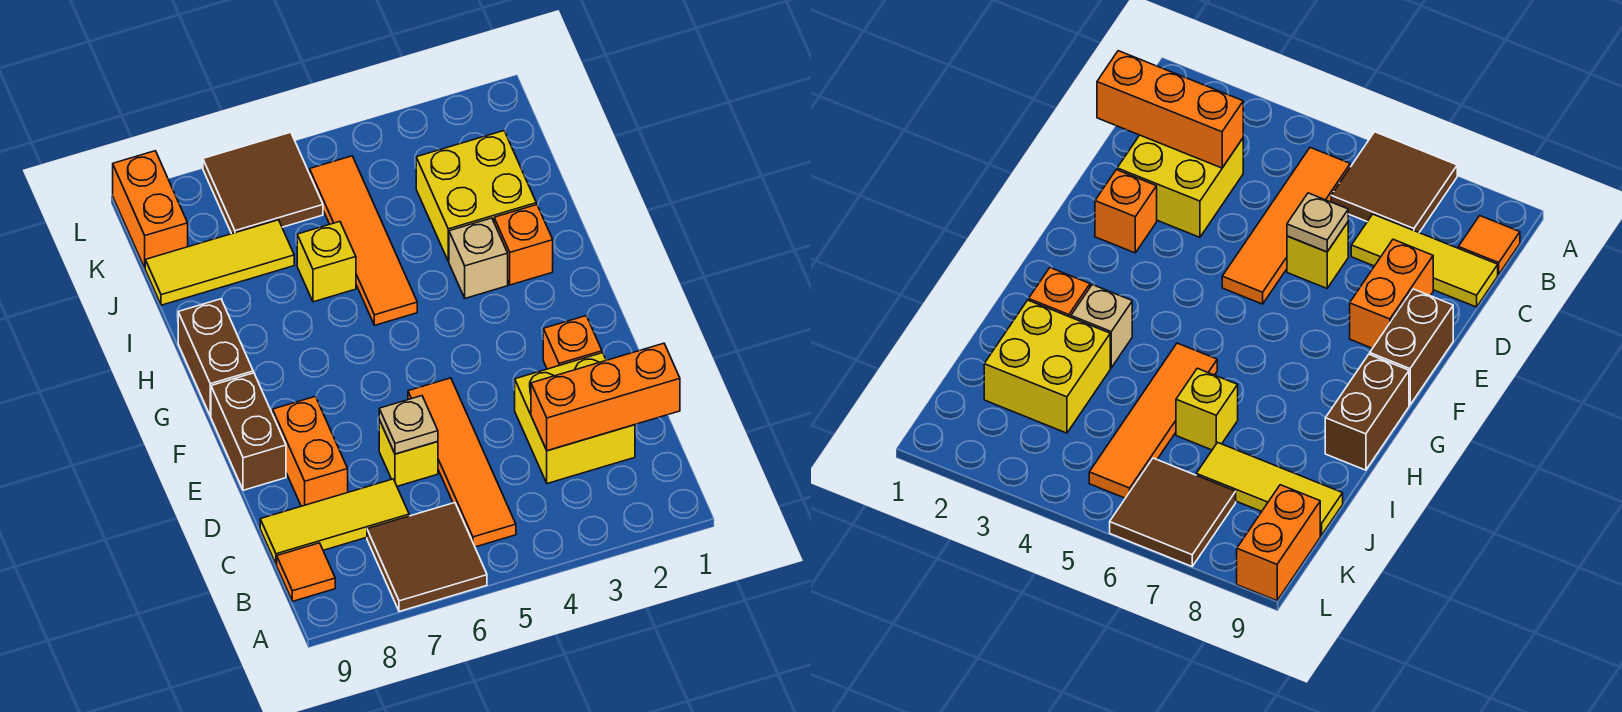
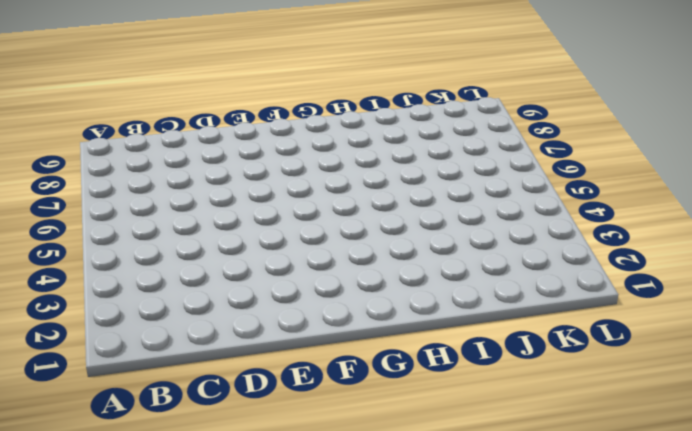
none -> brown tile A6:B7 level 1
none -> orange tile B5:E5 level 1
none -> orange tile B9 level 1

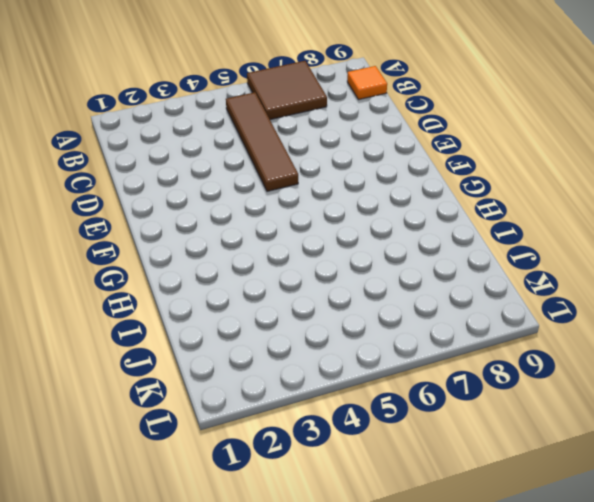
brown tile B5:E5 level 1 -> orange tile B5:E5 level 1
none -> yellow brick C2:D3 level 1
none -> yellow tile C7:C9 level 1
none -> yellow brick D6 level 1

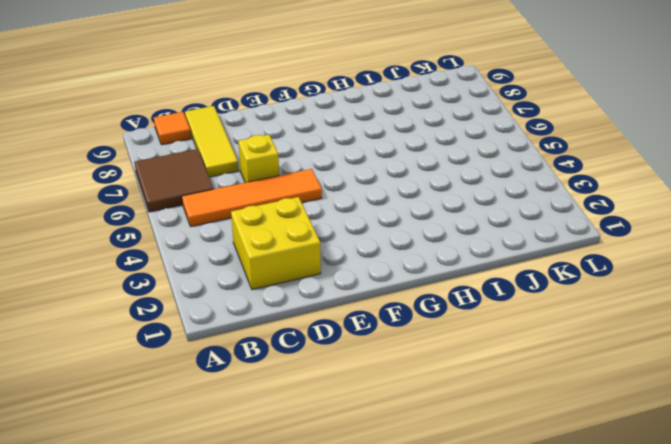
none -> orange brick D8:E8 level 1
none -> orange brick E2 level 1
none -> brown brick E9:F9 level 1

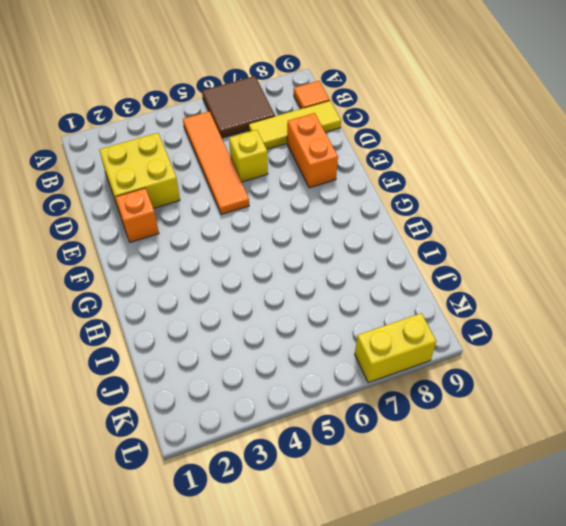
yellow brick L7:L8 level 1 -> brown tile K6:L7 level 1
none -> brown brick E9:F9 level 1
none -> brown brick G9:H9 level 1
none -> orange brick H2 level 1

